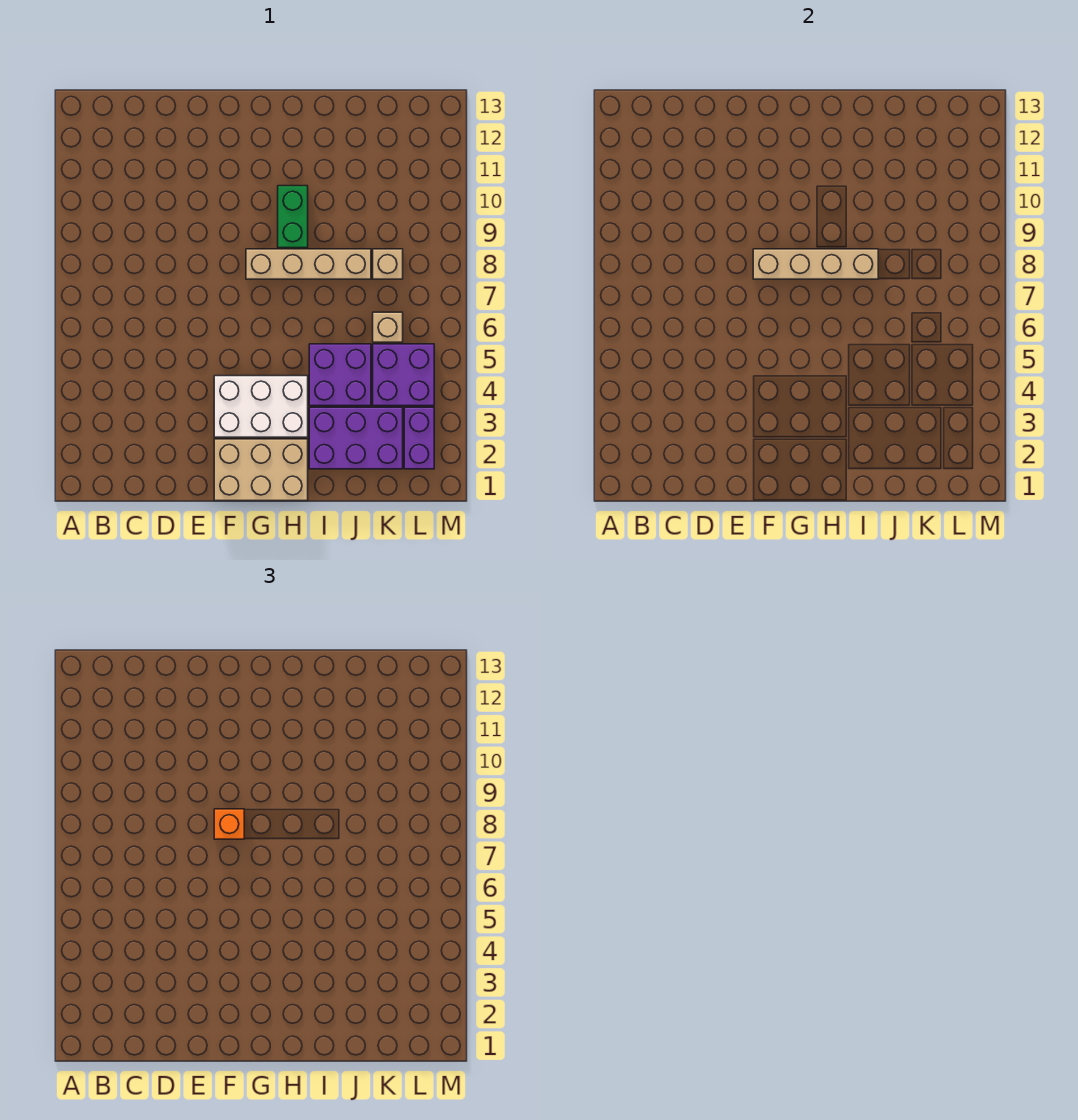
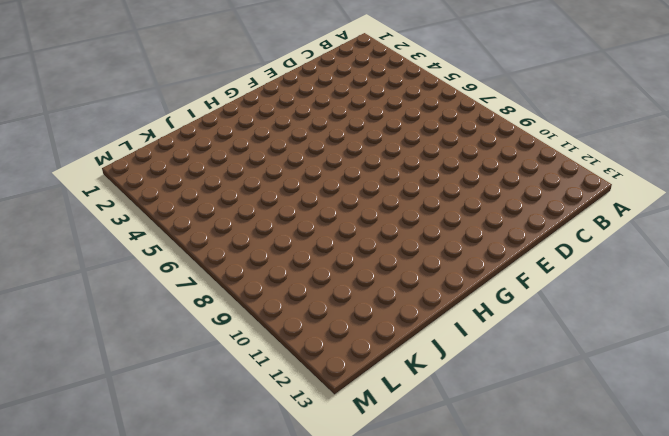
none -> tan brick F1:H2 level 1
none -> white brick F3:H4 level 1
none -> tan brick G8:J8 level 1

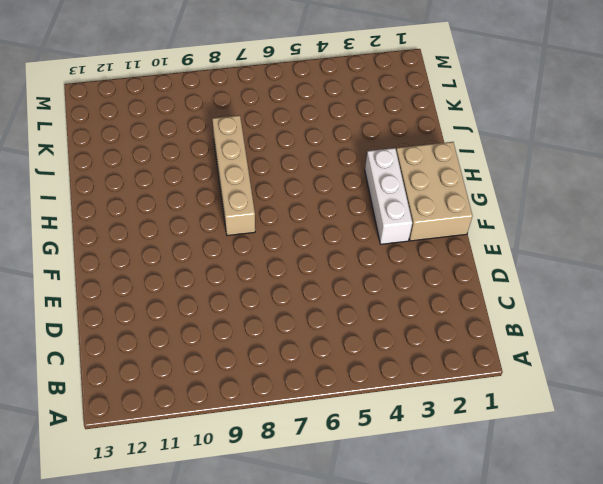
white brick F3:H3 level 1 -> white brick F3:H4 level 1
none -> green brick H9:H10 level 1
none -> purple brick I2:K3 level 1
none -> purple brick I4:J5 level 1

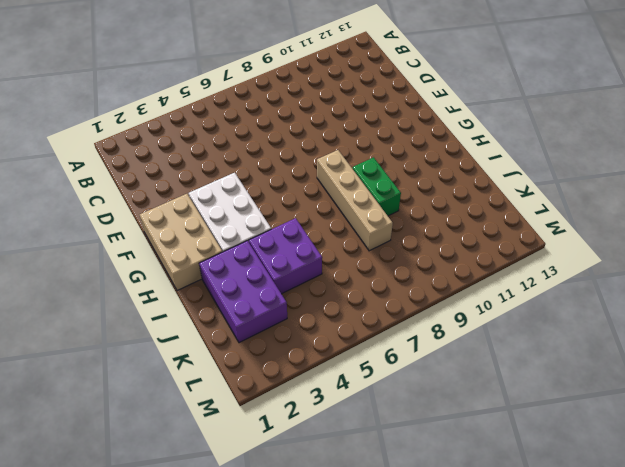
green brick H9:I9 level 1 -> green brick H9:H10 level 1
none -> purple brick K4:L5 level 1
none -> tan brick K6 level 1
none -> tan brick K8 level 1

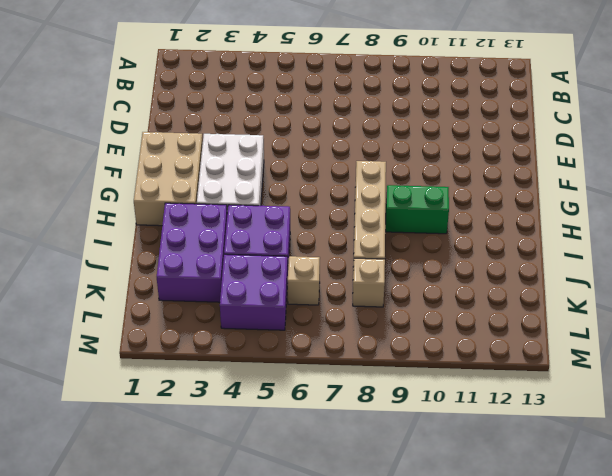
none -> purple brick L2:L3 level 1
none -> tan brick F8:I8 level 2
none -> orange brick F8 level 3

